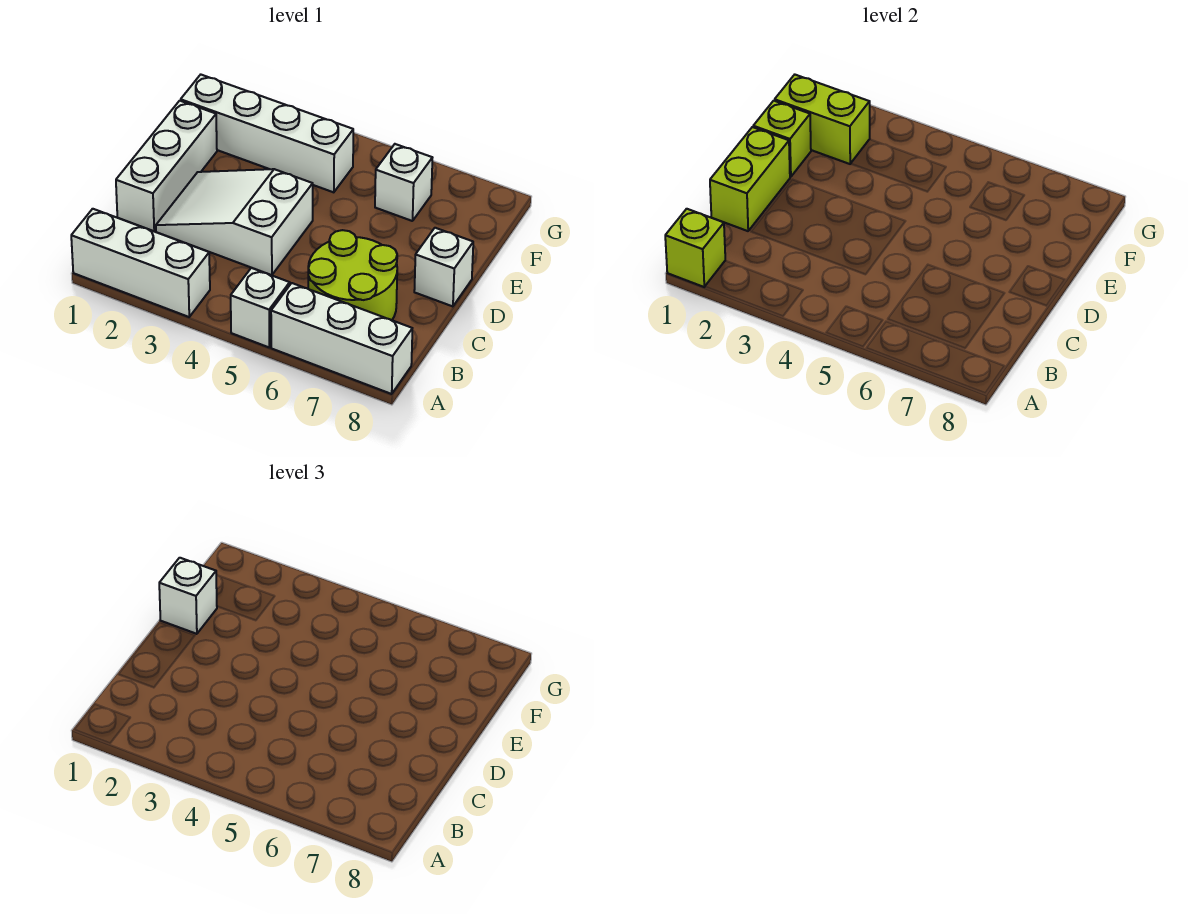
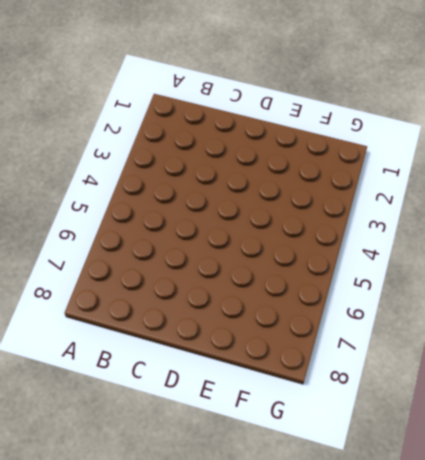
none -> white brick A1:A3 level 1
none -> white brick A5 level 1
none -> white brick A6:A8 level 1

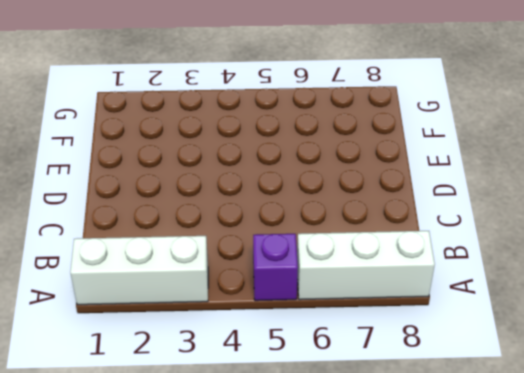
purple brick A5 level 1 -> white brick A5 level 1
none -> lime round brick B6:C7 level 1
none -> white brick C1:E1 level 1
none -> white slope C2:D4 level 1 top 4

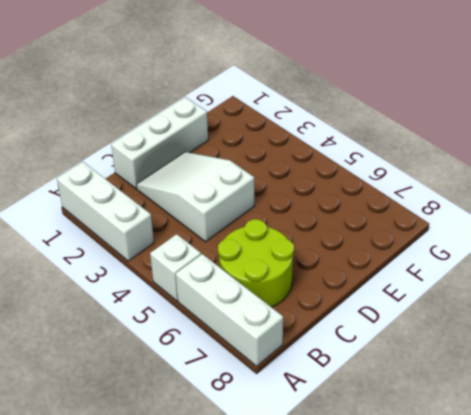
none -> white brick D8 level 1
none -> white brick F1:F4 level 1
none -> white brick F6 level 1

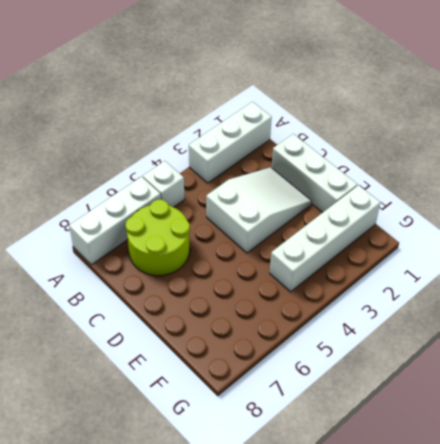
none -> white brick D8 level 1
none -> white brick F6 level 1
none -> lime brick A1 level 2

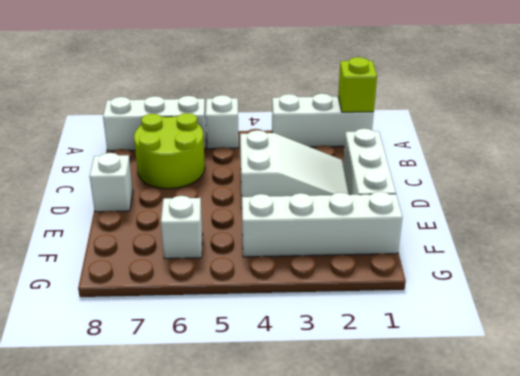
none -> lime brick C1:D1 level 2
none -> lime brick E1 level 2
none -> lime brick F1:F2 level 2

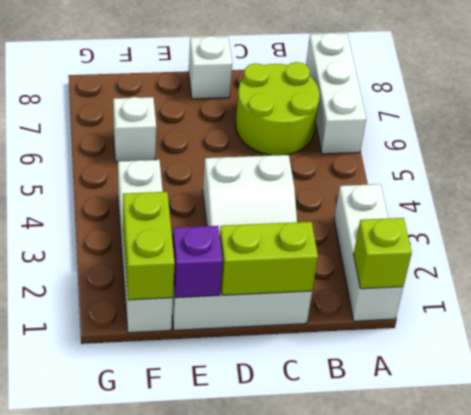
purple brick E1 level 2 -> lime brick E1 level 2
none -> white brick A5 level 1
none -> white brick E1 level 3

